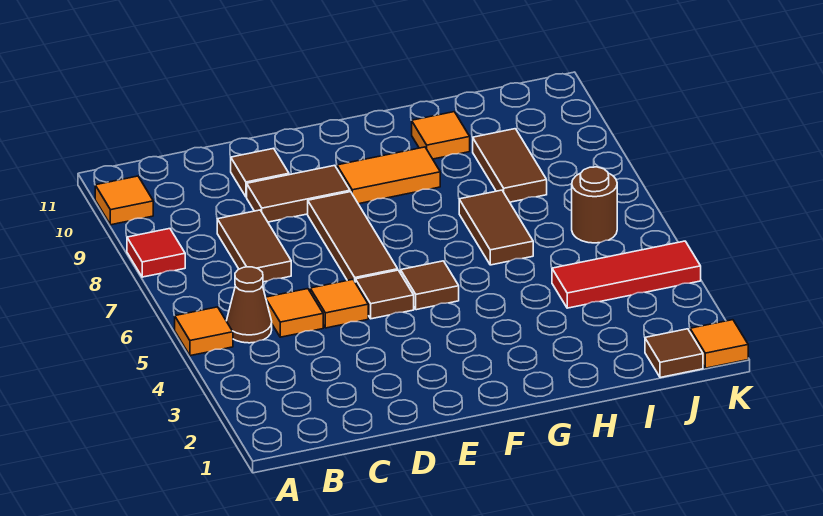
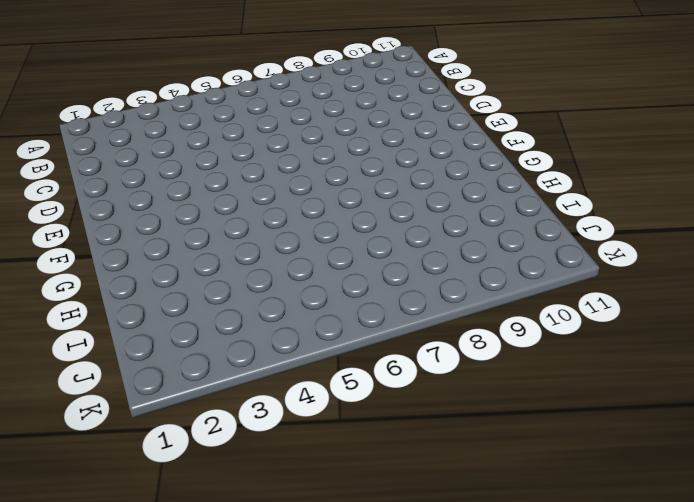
none -> orange tile A5 level 1
none -> red tile A8 level 1
none -> orange tile A10 level 1

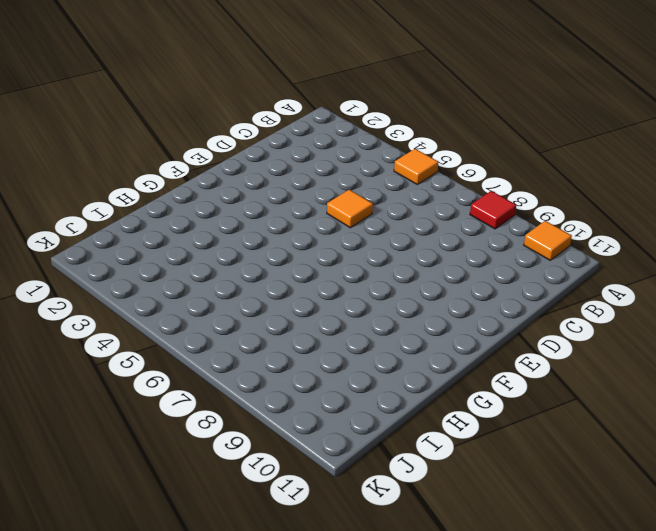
none -> brown cone B5 level 1
none -> orange tile C5 level 1
none -> brown tile C7:C8 level 1

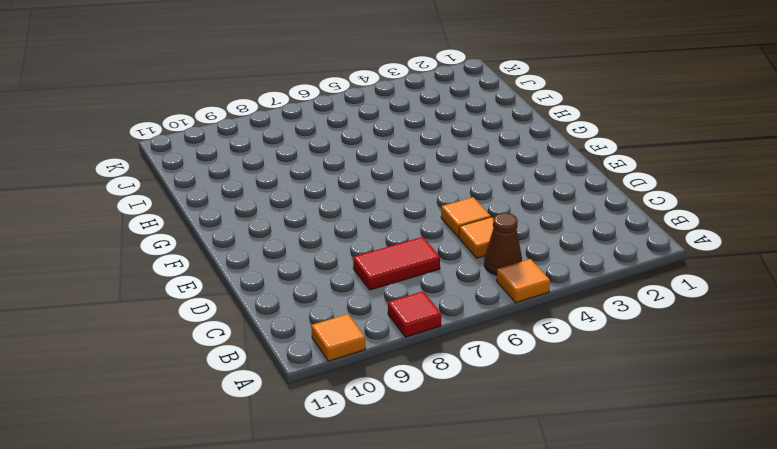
red tile C7:C8 level 1 -> brown tile C7:C8 level 1
none -> brown tile D9:E9 level 1
none -> brown tile D10 level 1
none -> brown tile E5 level 1

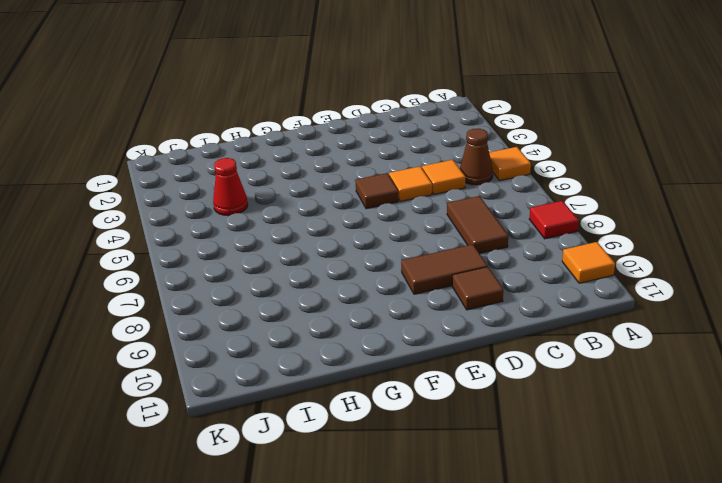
red cone I4 level 1 -> red tile I4:K4 level 1
none -> brown tile E6:E8 level 1
none -> brown tile F5 level 1
none -> orange tile F9:G9 level 1

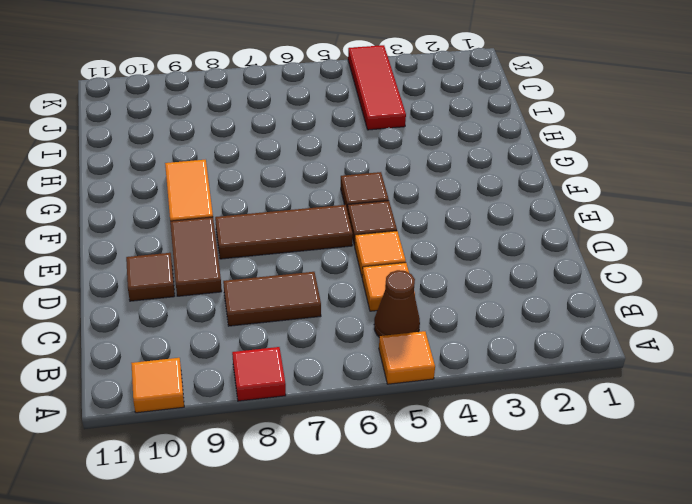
none -> brown tile H6:H7 level 1
none -> orange tile H10 level 1
none -> brown tile I8:I9 level 1

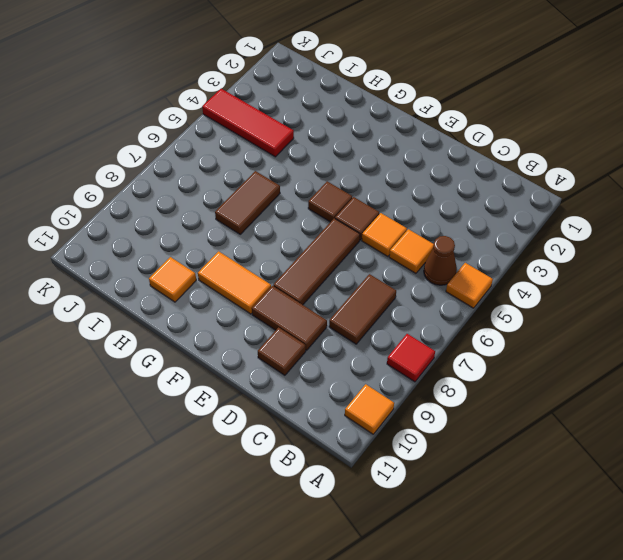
none -> brown tile I8:I9 level 1
none -> brown tile J1 level 1
none -> brown round brick J6 level 1

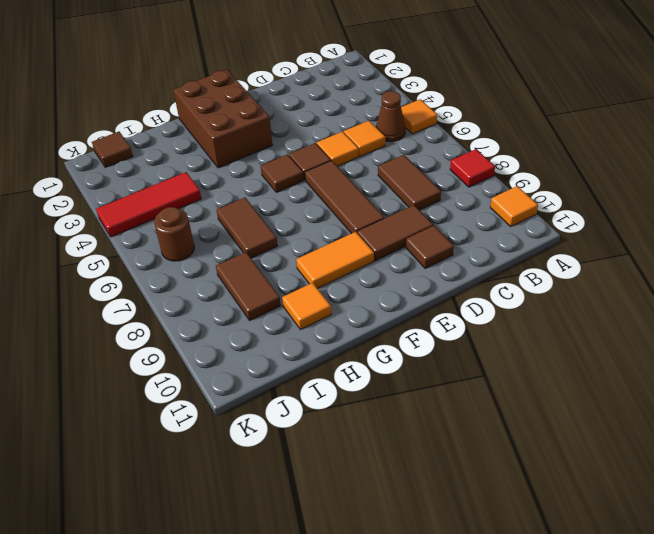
brown brick F1:G3 level 1 -> none
none -> orange tile K1 level 1

